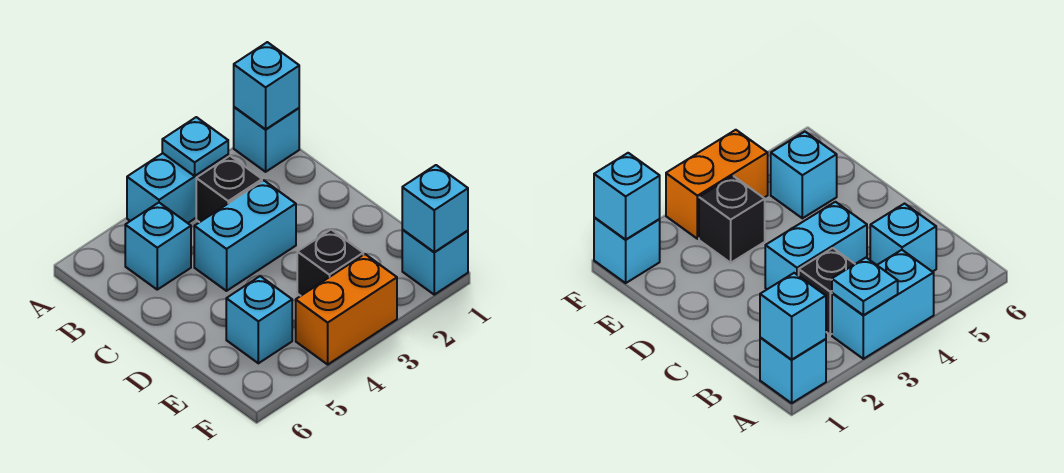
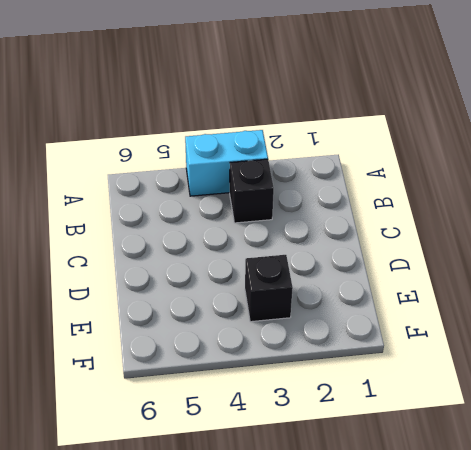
none -> cyan brick A1 level 1
none -> cyan brick B5 level 1
none -> cyan brick C3:C4 level 1

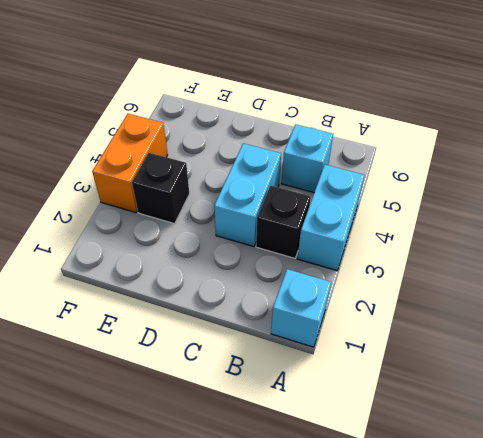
none -> cyan brick E5 level 1
none -> cyan brick F1 level 1
none -> cyan brick A1 level 2

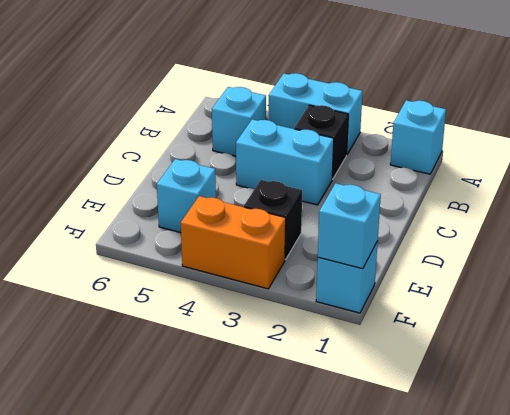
none -> cyan brick A1 level 2
none -> cyan plate A3 level 2

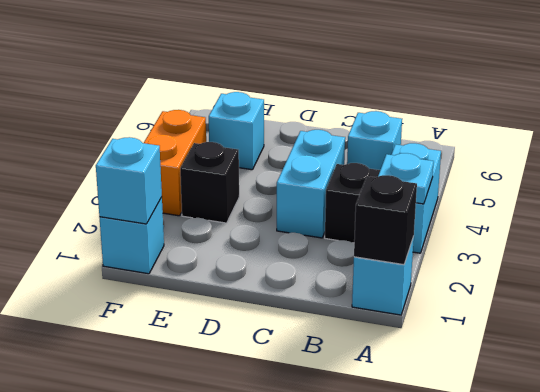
black brick A1 level 2 -> cyan brick A1 level 2

